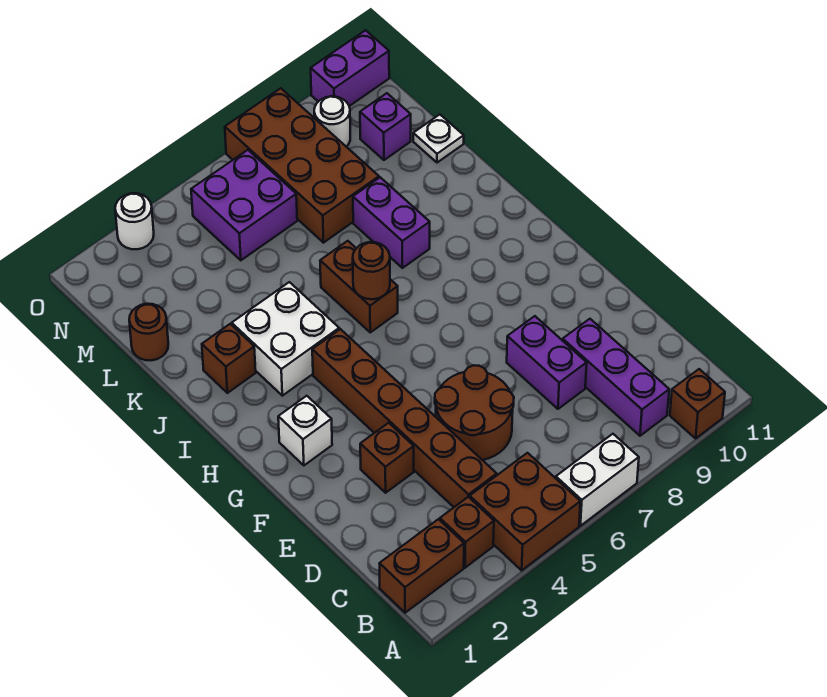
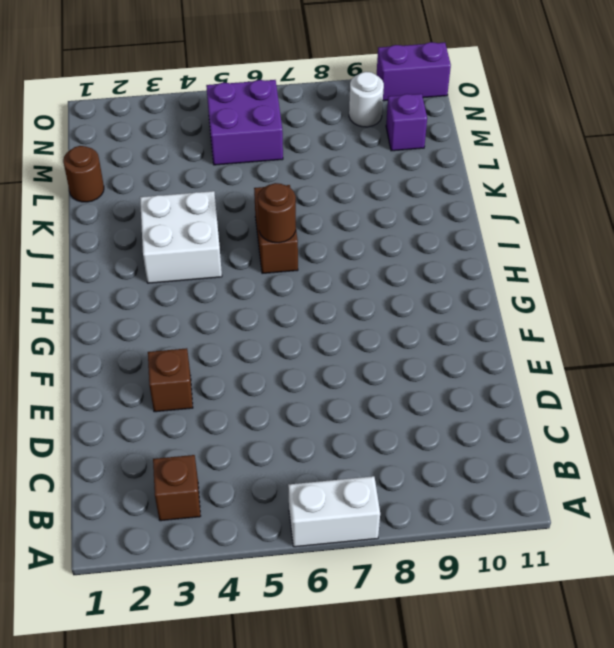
none -> brown brick A4:B5 level 1
none -> brown brick A10 level 1
none -> brown brick B1:B2 level 1

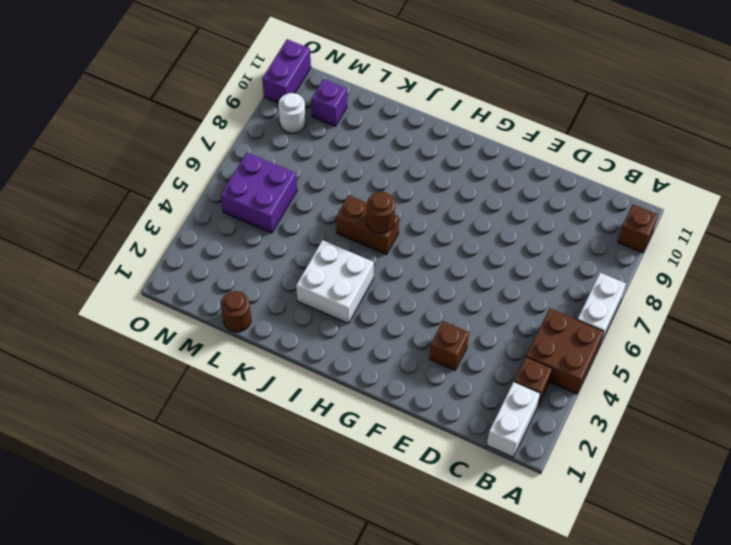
white brick B1:B2 level 1 -> brown brick B1:B2 level 1
none -> purple brick B9:D9 level 1
none -> brown brick C4:H4 level 1
none -> brown round brick D5:E6 level 1

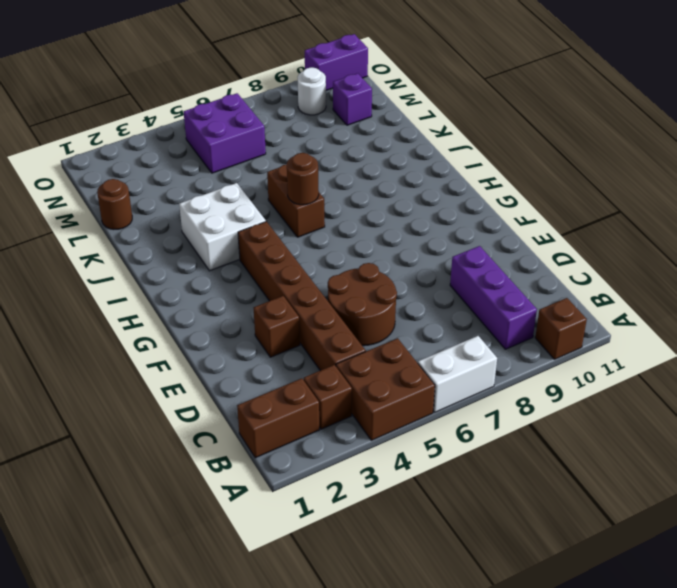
none -> purple brick D8:E8 level 1
none -> white brick G2 level 1
none -> brown brick J2 level 1

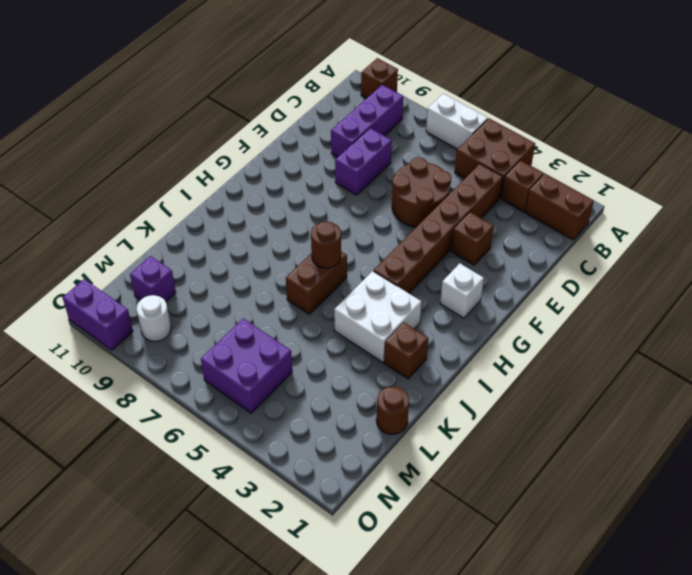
none -> purple brick J8:K8 level 1
none -> brown brick L7:O8 level 1
none -> white plate L11 level 1

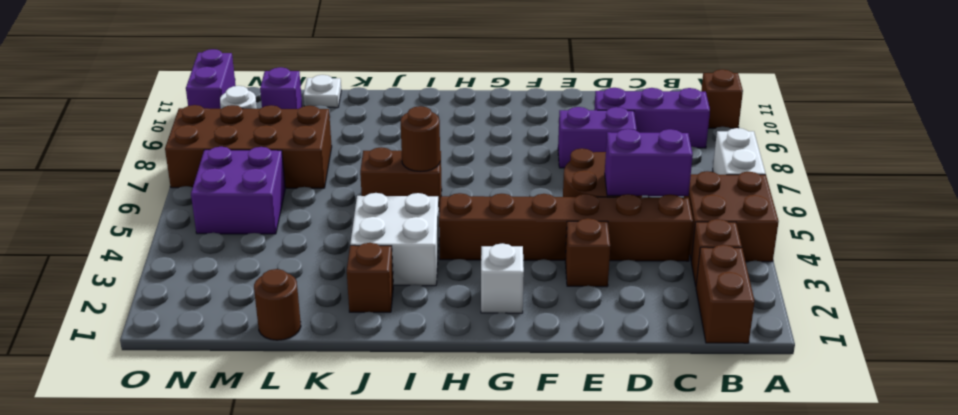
purple brick C5:D5 level 2 -> purple brick J8:K8 level 1
none -> white round brick O3 level 1

